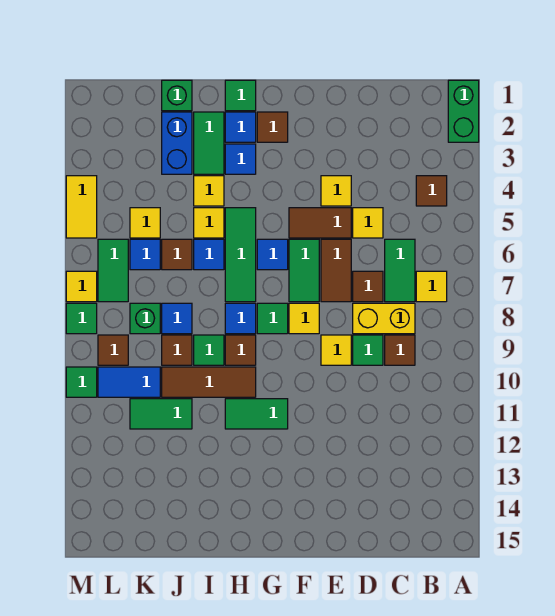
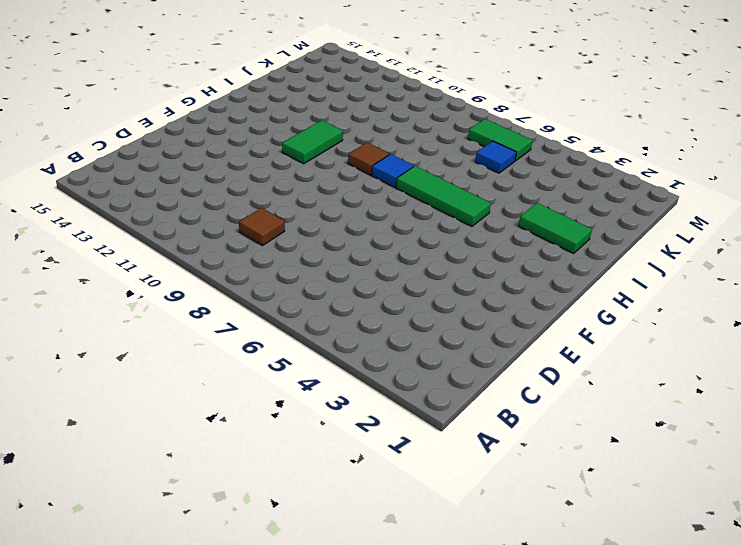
none -> green brick A1:A2 level 1
none -> brown tile B4 level 1
none -> yellow tile B7 level 1
none -> green tile C6:C7 level 1

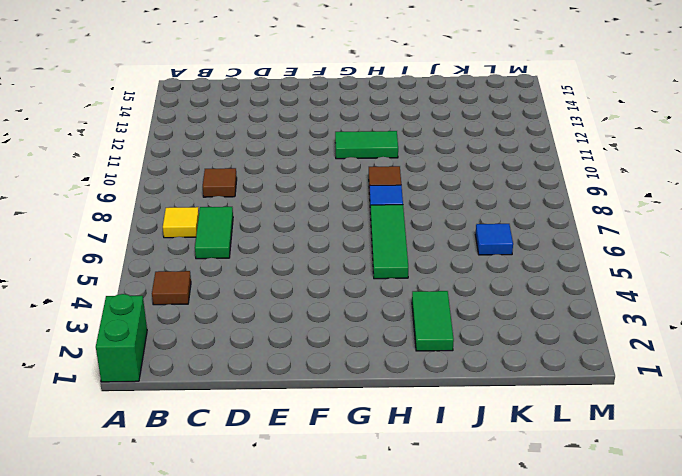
none -> yellow brick C8:D8 level 1
none -> yellow tile D5 level 1
none -> brown tile D7 level 1
none -> green tile D9 level 1

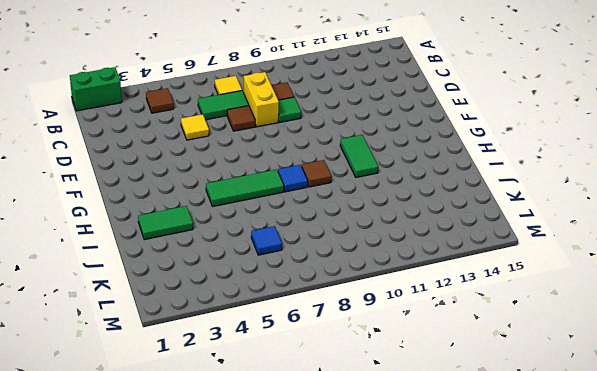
none -> yellow tile E4 level 1
none -> brown tile E5:F5 level 1
none -> brown tile E6:E7 level 1
none -> yellow tile E9 level 1

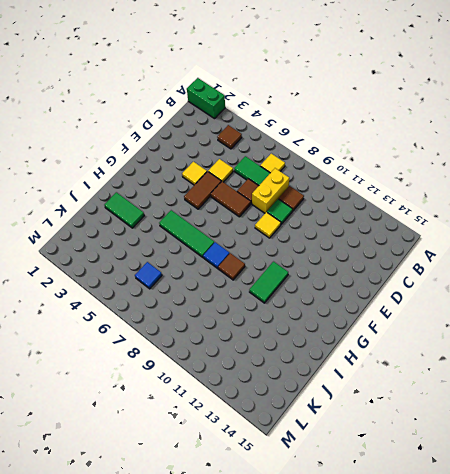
none -> green tile F6:F7 level 1
none -> yellow tile F8 level 1
none -> brown tile G2 level 1
none -> blue tile G6 level 1

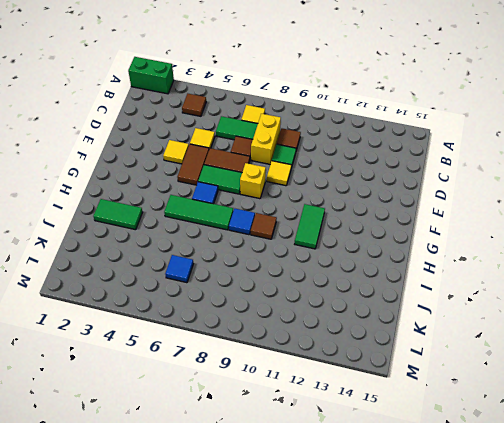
yellow brick F8 level 1 -> yellow tile F8 level 1
none -> brown tile G2 level 1
none -> green tile G8 level 1
none -> green tile H1 level 1
none -> blue tile H2 level 1

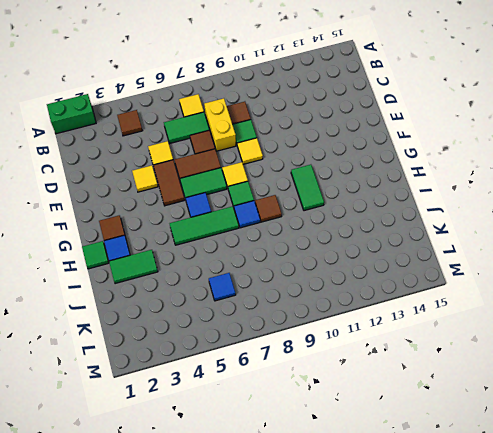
none -> blue tile H3 level 1
none -> brown tile H10:J10 level 1
none -> yellow tile I4 level 1
none -> yellow tile I5 level 1

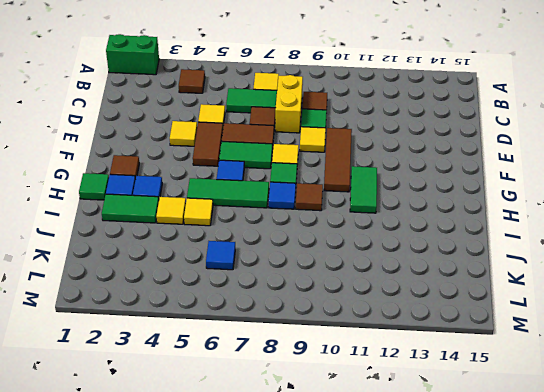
brown tile E10:G10 level 1 -> brown tile H10:J10 level 1
none -> blue tile I6 level 1
none -> green tile I9 level 1
none -> green brick J1 level 1
none -> blue brick J2:J3 level 1

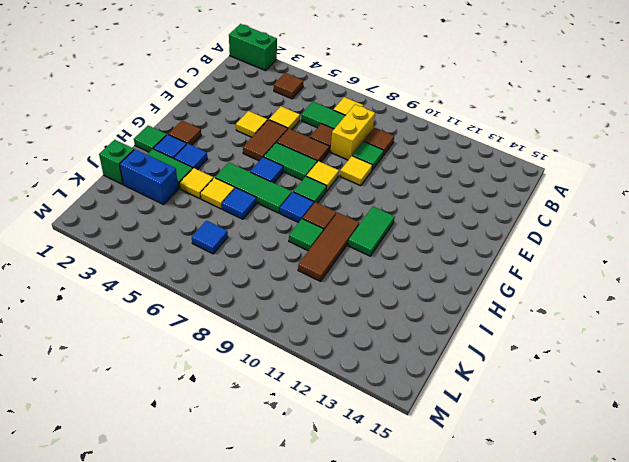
none -> brown tile J6 level 1
none -> blue tile J8 level 1
none -> brown tile J9 level 1
none -> green tile J11:K11 level 1

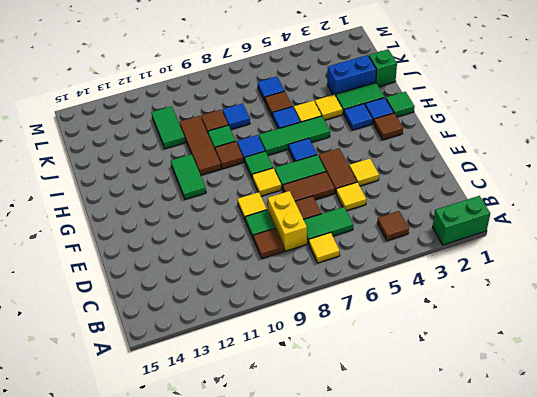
none -> yellow tile K5 level 1
none -> green brick K8 level 1
none -> blue tile K10:L10 level 1
none -> green tile L6:L7 level 1

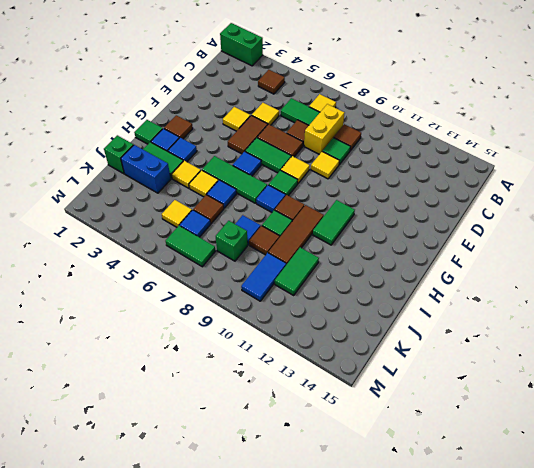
none -> brown tile L9 level 1
none -> yellow tile M4:M5 level 1
none -> yellow tile M7 level 1
none -> green tile M8 level 1

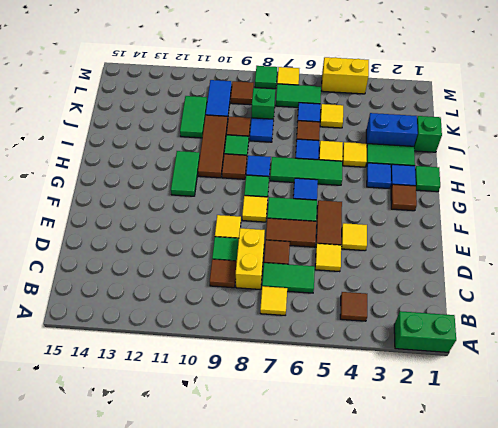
yellow brick M4:M5 level 1 -> yellow tile M4:M5 level 1
none -> green tile M10 level 1

